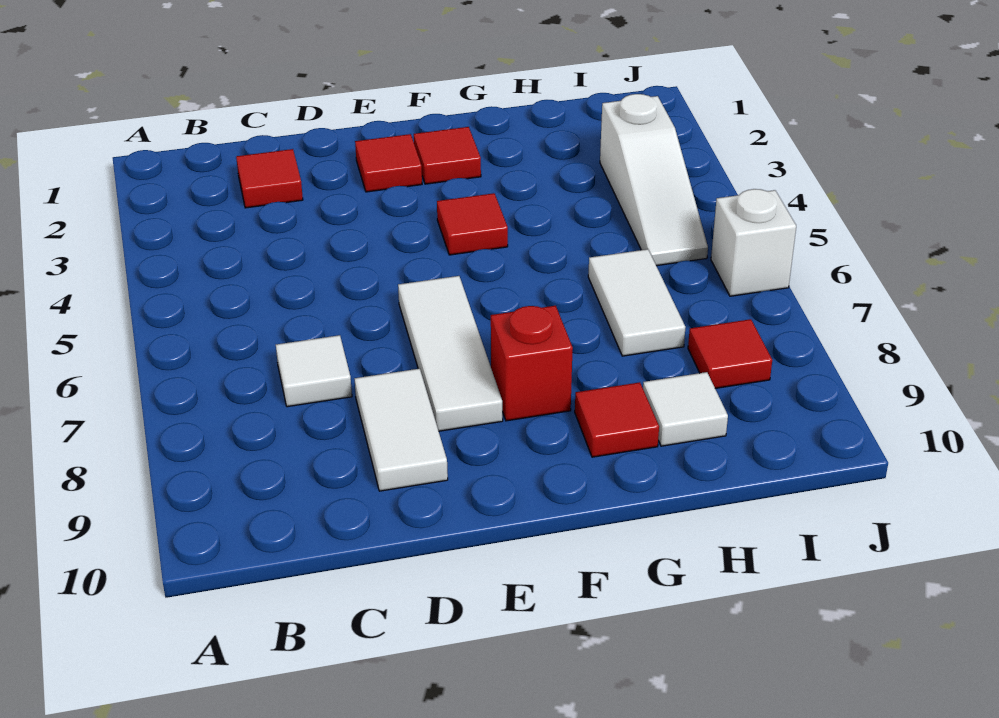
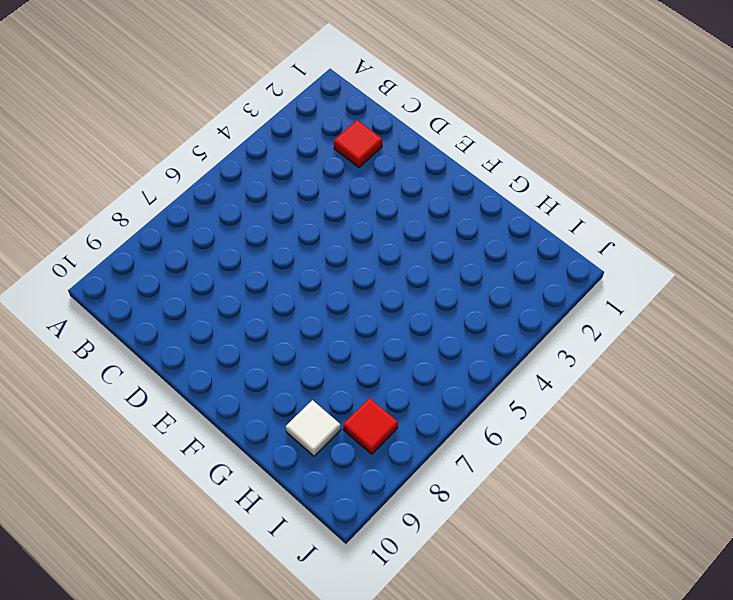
none -> white tile C7 level 1
none -> white tile D8:D9 level 1
none -> red tile E2 level 1

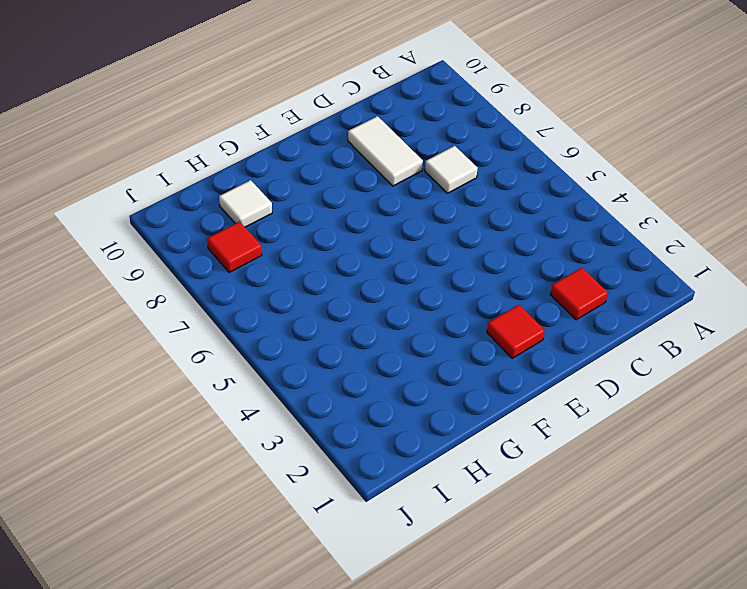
none -> white tile E6:E8 level 1
none -> red tile F2 level 1
none -> red tile F4 level 1

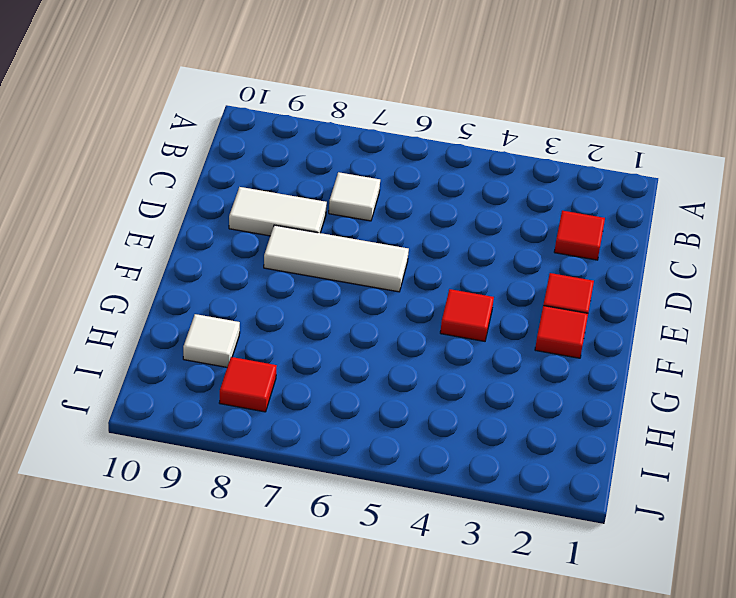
none -> red brick F8 level 1
none -> red tile G9 level 1
none -> white tile H6:H7 level 1

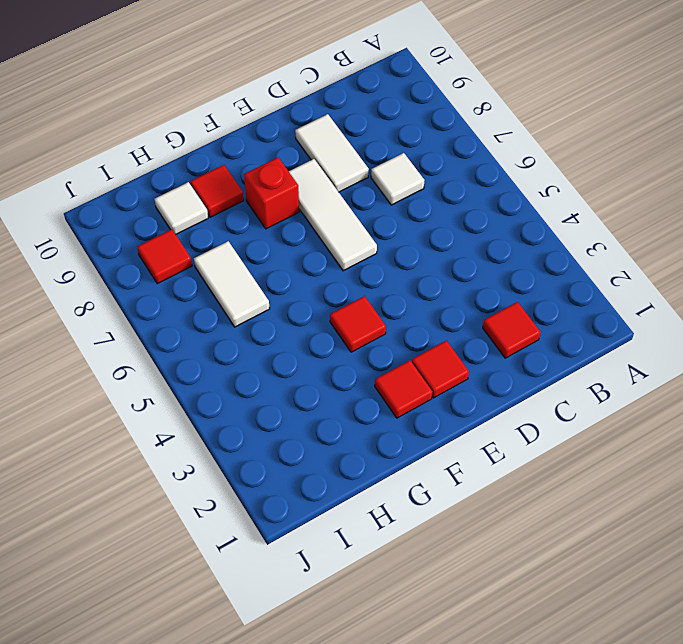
none -> white slope I3:I5 level 1 top 3
none -> white brick J6 level 1

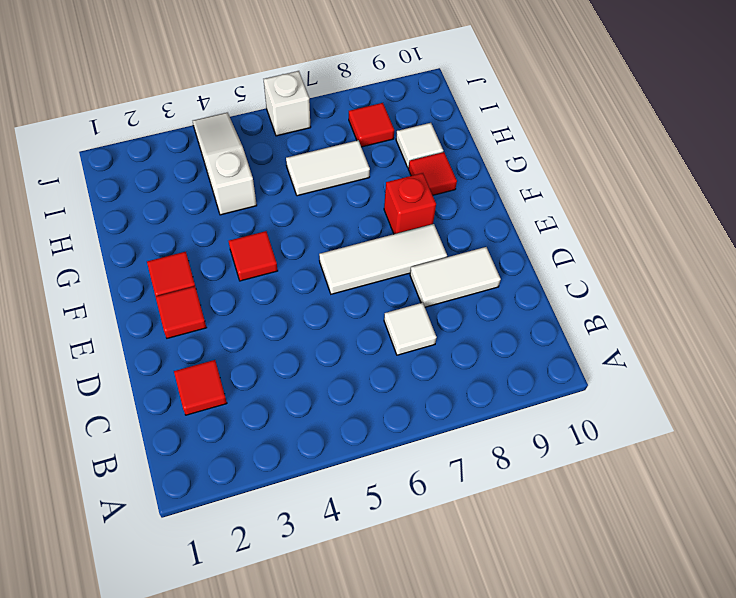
white slope H4:J4 level 1 top H -> white slope I3:I5 level 1 top 3

